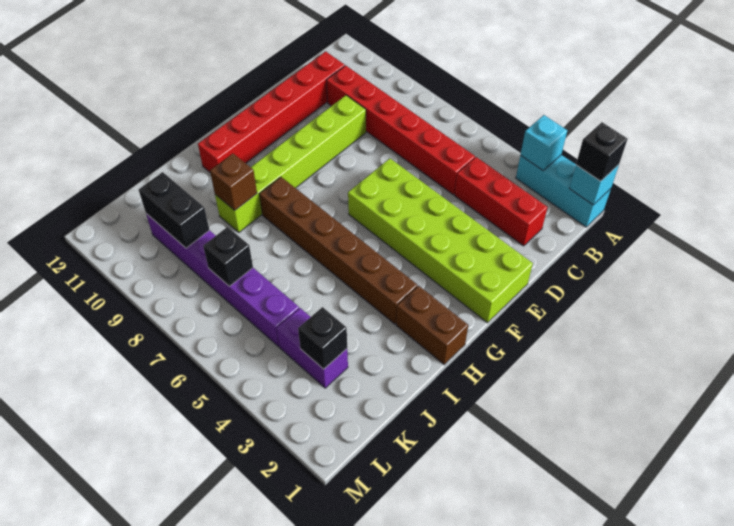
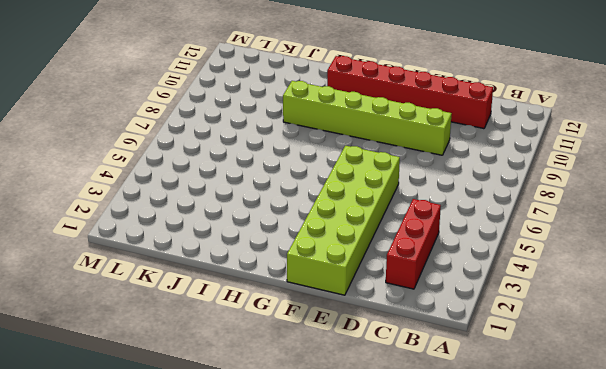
none -> cyan brick A1:A3 level 1
none -> red brick C5:C10 level 1
none -> brown brick H1:H2 level 1

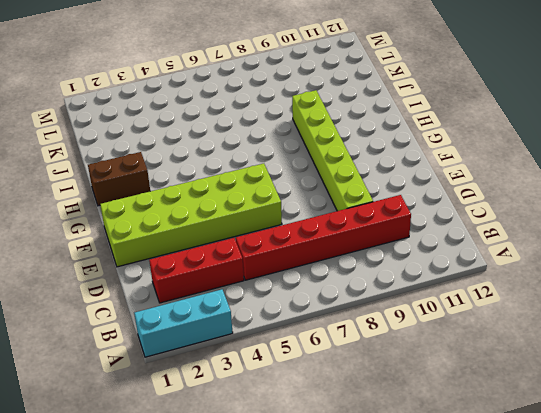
none -> red brick C11:H11 level 1
none -> brown brick H3:H8 level 1
none -> purple brick K3:K4 level 1

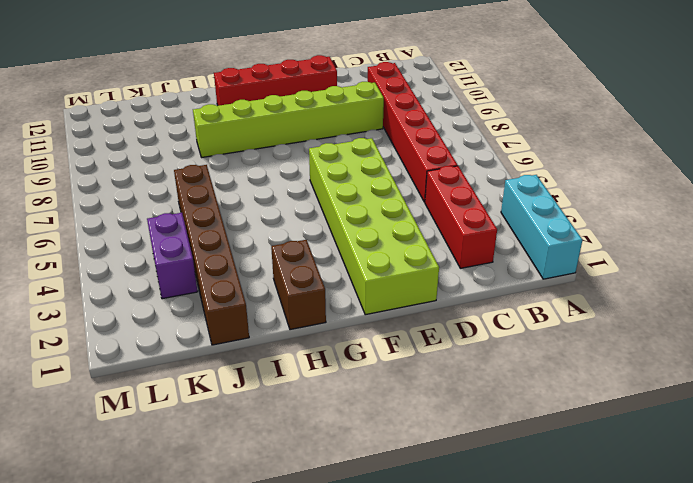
red brick E11:H11 level 1 -> red brick C11:H11 level 1
brown brick J1:J6 level 1 -> brown brick H3:H8 level 1
none -> purple brick K5:K10 level 1
none -> cyan brick A1 level 2
none -> cyan brick A3 level 2

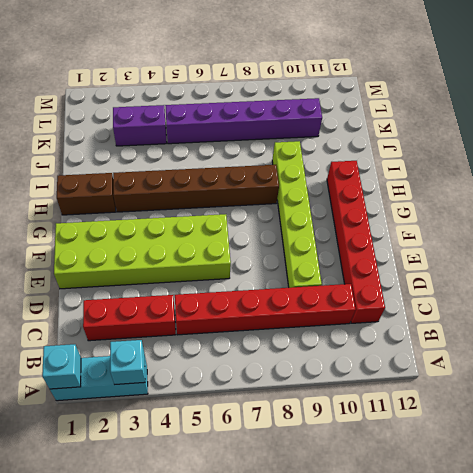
none -> brown brick I9 level 2
none -> black brick K3 level 2
none -> black brick K7 level 2

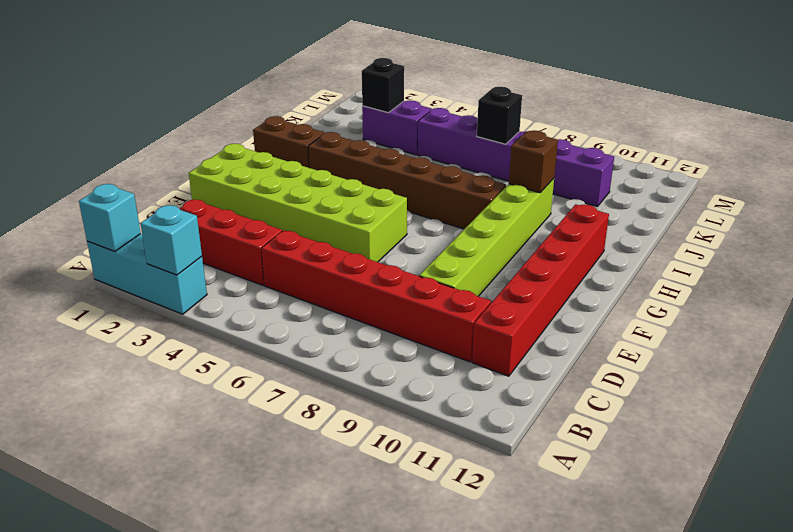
none -> black brick K9:K10 level 2
none -> black brick A1 level 3

